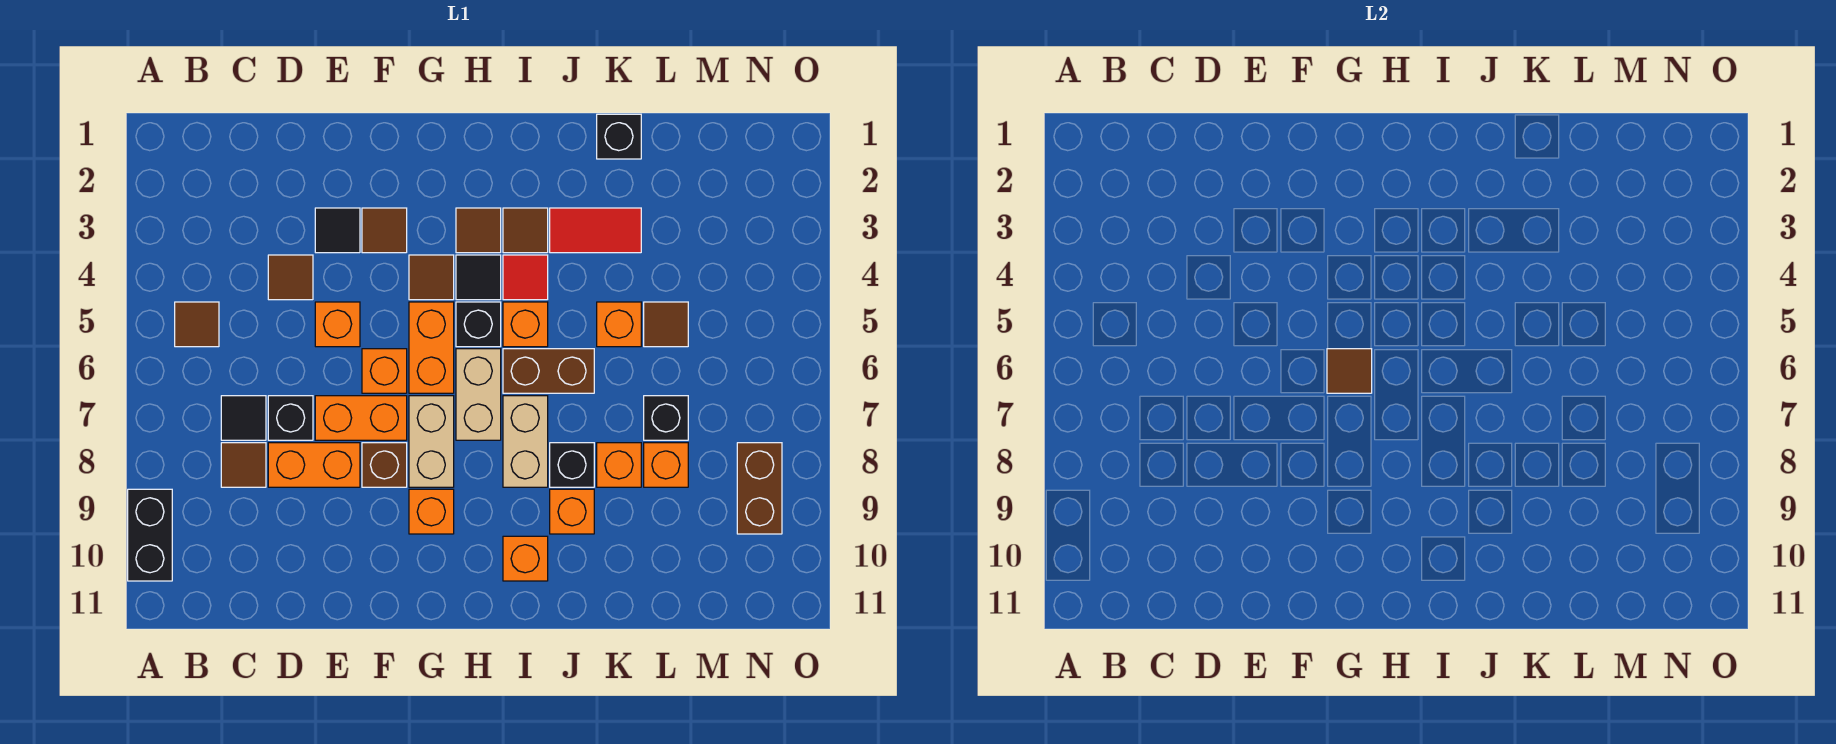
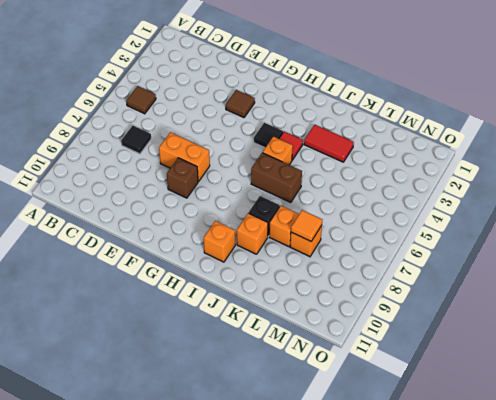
orange tile L8 level 2 -> none
none -> black brick A9:A10 level 1
none -> brown tile C8 level 1
none -> brown tile D4 level 1
none -> black brick D7 level 1

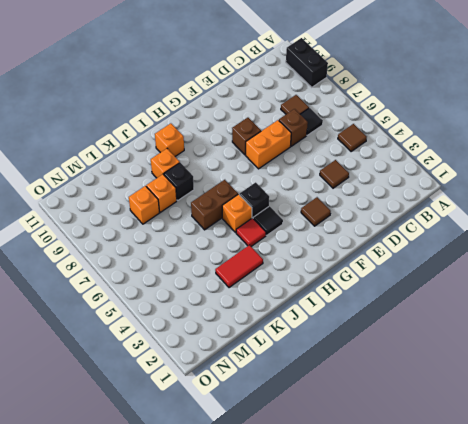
brown brick D7 level 1 -> black brick D7 level 1
none -> orange brick D8:E8 level 1
none -> black tile E3 level 1
none -> orange brick E5 level 1
none -> orange brick F6 level 1

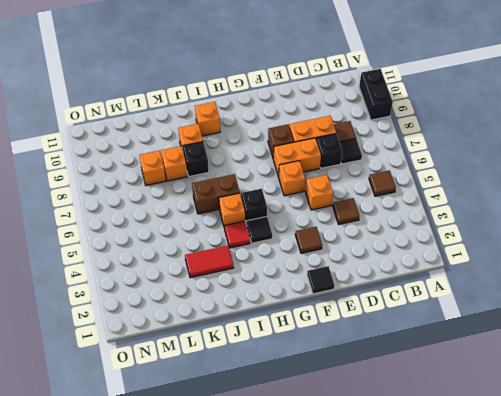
black tile F1 level 1 -> black tile E3 level 1
none -> brown tile G4 level 1
none -> orange brick G5:G6 level 1
none -> tan brick G7:G8 level 1
none -> orange brick G9 level 1

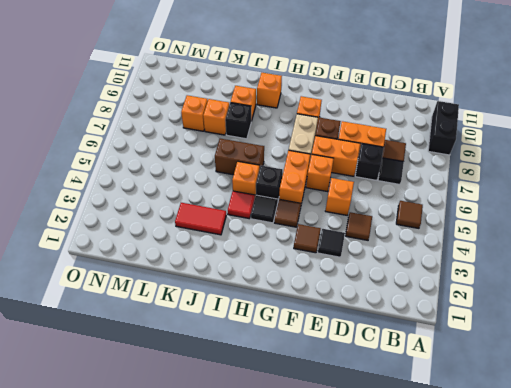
none -> brown tile H3 level 1
none -> tan brick H6:H7 level 1
none -> brown tile I3 level 1
none -> tan brick I7:I8 level 1

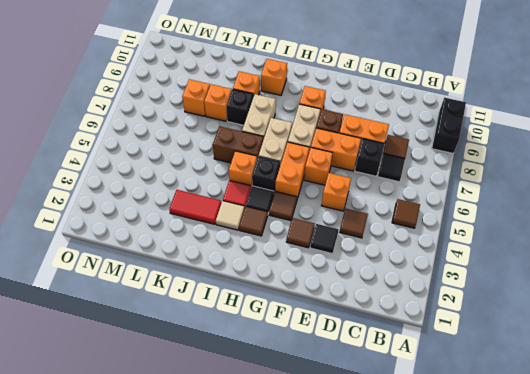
tan tile I3 level 1 -> brown tile I3 level 1
none -> black brick K1 level 1
none -> orange brick K5 level 1
none -> brown tile L5 level 1
none -> black brick L7 level 1

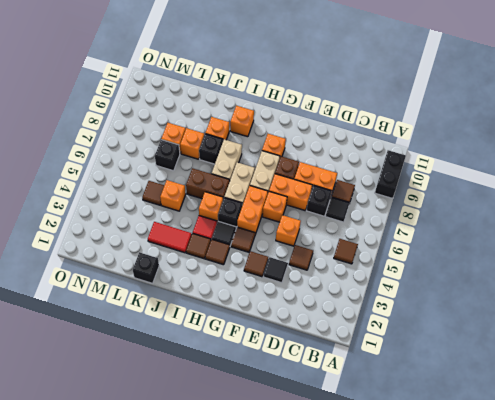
none -> brown brick N8:N9 level 1
none -> brown tile G6 level 2

